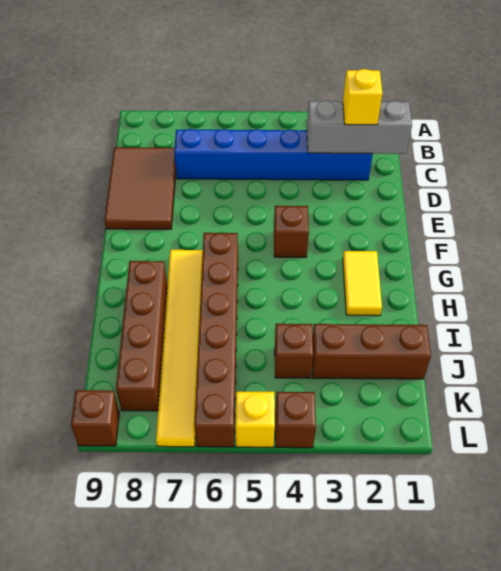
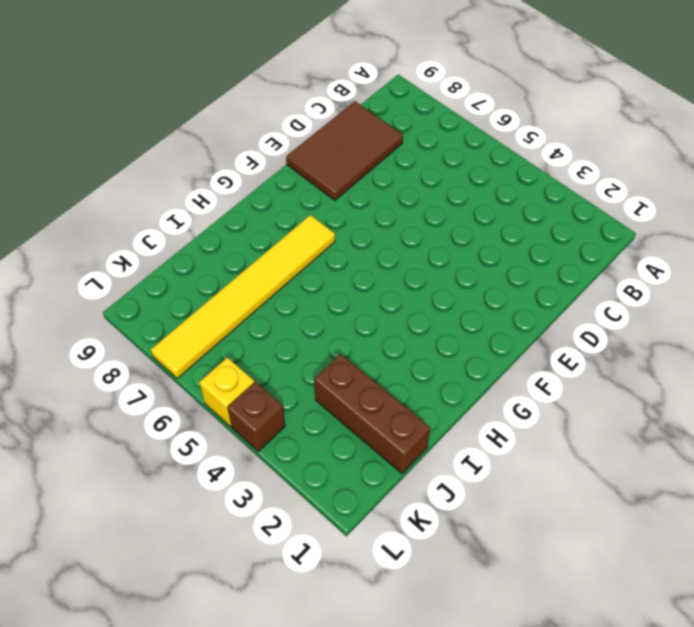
none -> blue brick C2:C7 level 1
none -> brown brick F4 level 1
none -> yellow tile G2:H2 level 1

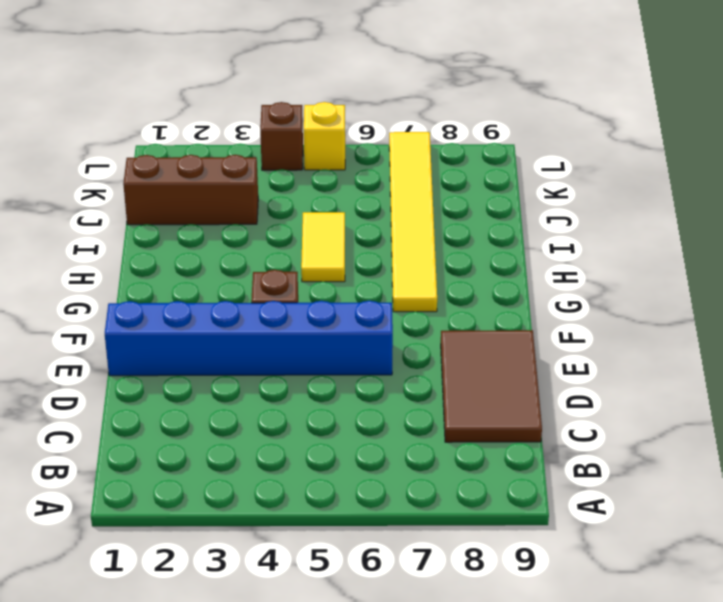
blue brick E1:E6 level 1 -> blue brick C2:C7 level 1
yellow tile H5:I5 level 1 -> yellow tile G2:H2 level 1
none -> brown brick G6:L6 level 1
none -> brown brick H8:K8 level 1
none -> brown brick J4 level 1

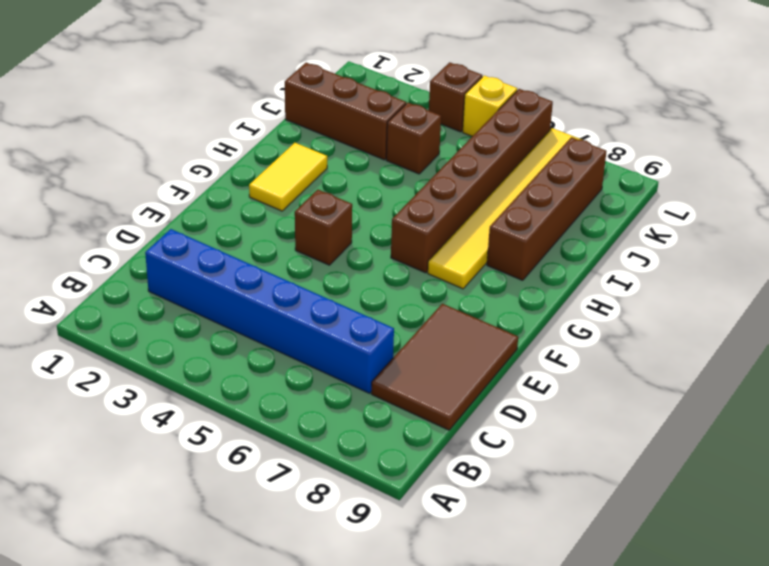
none -> brown brick L9 level 1
none -> grey brick C1:C3 level 2
none -> yellow brick C2 level 3

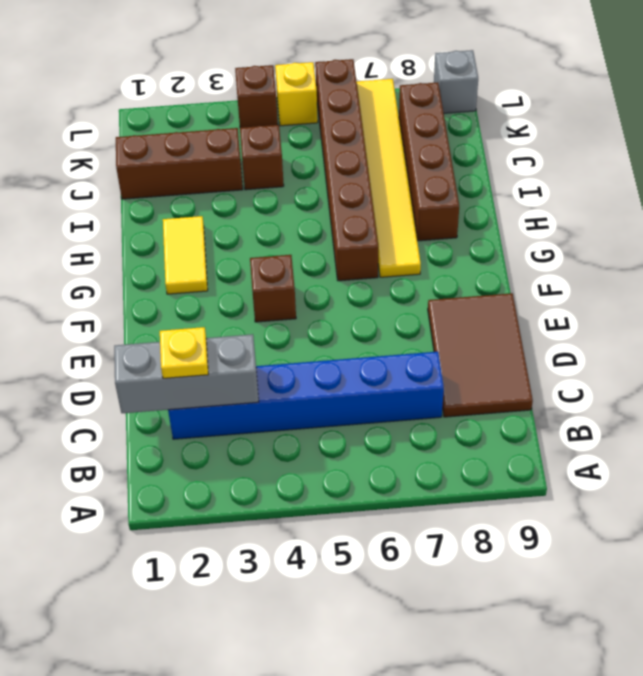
yellow plate C2 level 3 -> yellow brick C2 level 3
grey brick L9 level 1 -> brown brick L9 level 1

